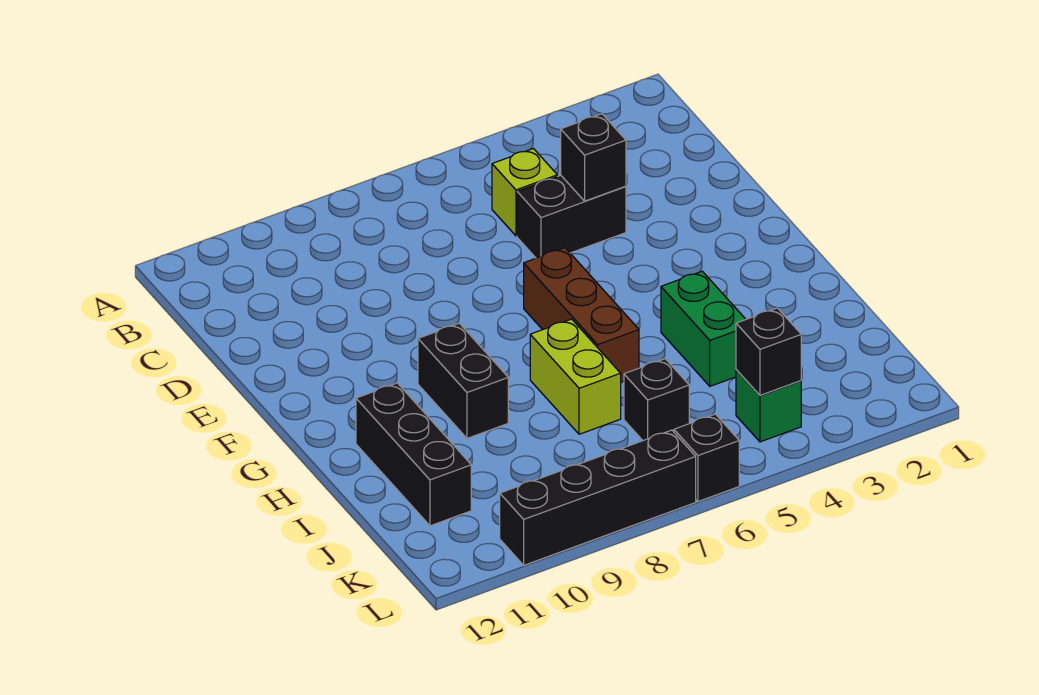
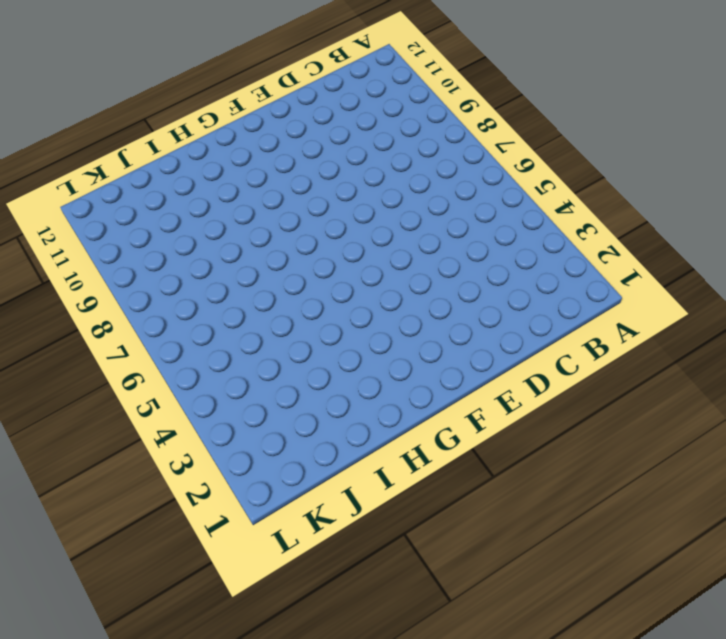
none -> lime brick C5 level 1
none -> black brick D4:D5 level 1
none -> brown brick F6:H6 level 1

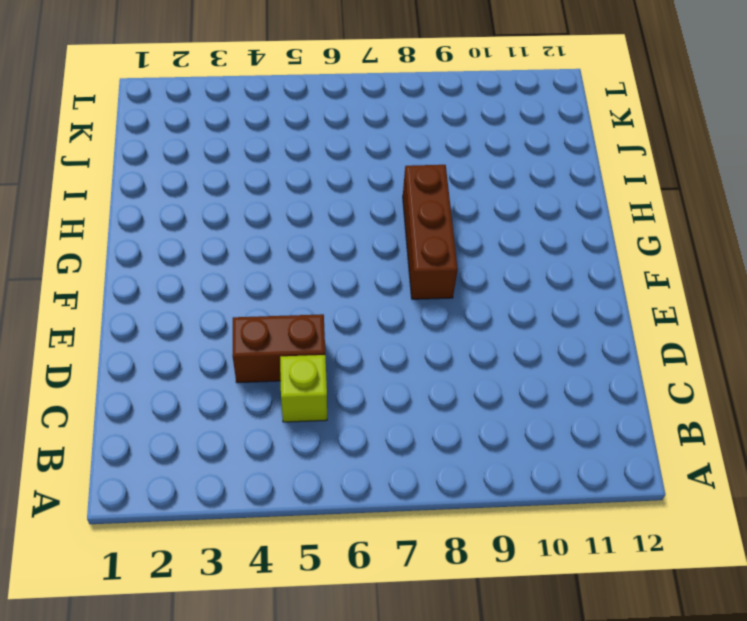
brown brick D4:D5 level 1 -> black brick D4:D5 level 1
brown brick F8:H8 level 1 -> brown brick F6:H6 level 1
none -> black brick G9:H9 level 1
none -> green brick H4:I4 level 1
none -> lime brick H7:I7 level 1

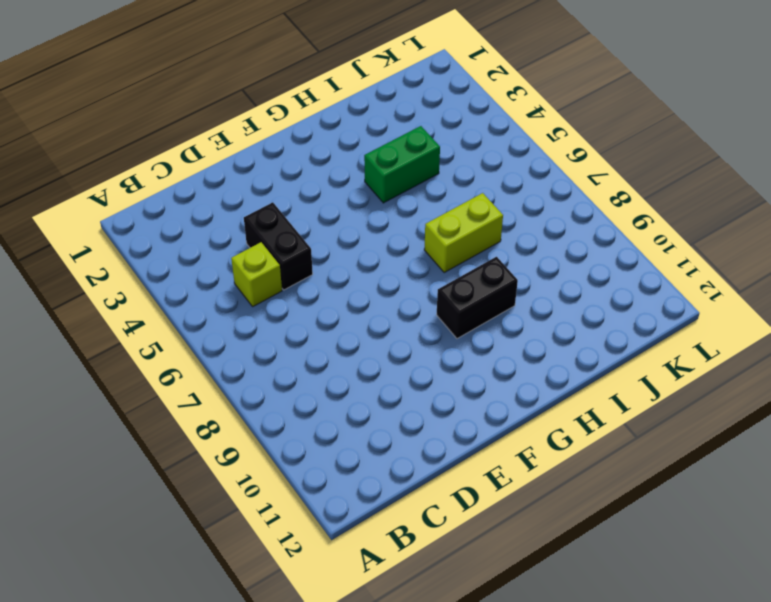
none -> brown brick F6:H6 level 1
none -> black brick H11:J11 level 1
none -> black brick J6 level 1

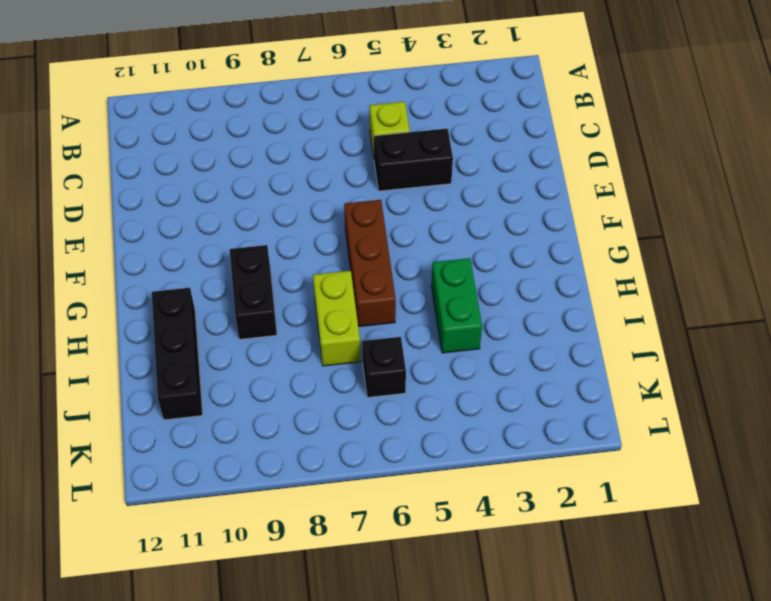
none -> green brick K4 level 1
none -> black brick L6 level 1
none -> black brick L7:L10 level 1

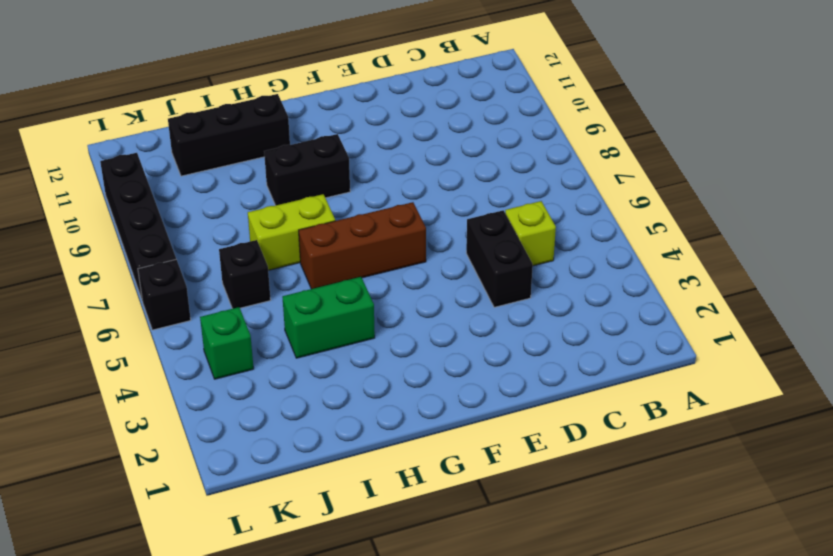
none -> black brick D4 level 2
none -> black brick K4 level 2

